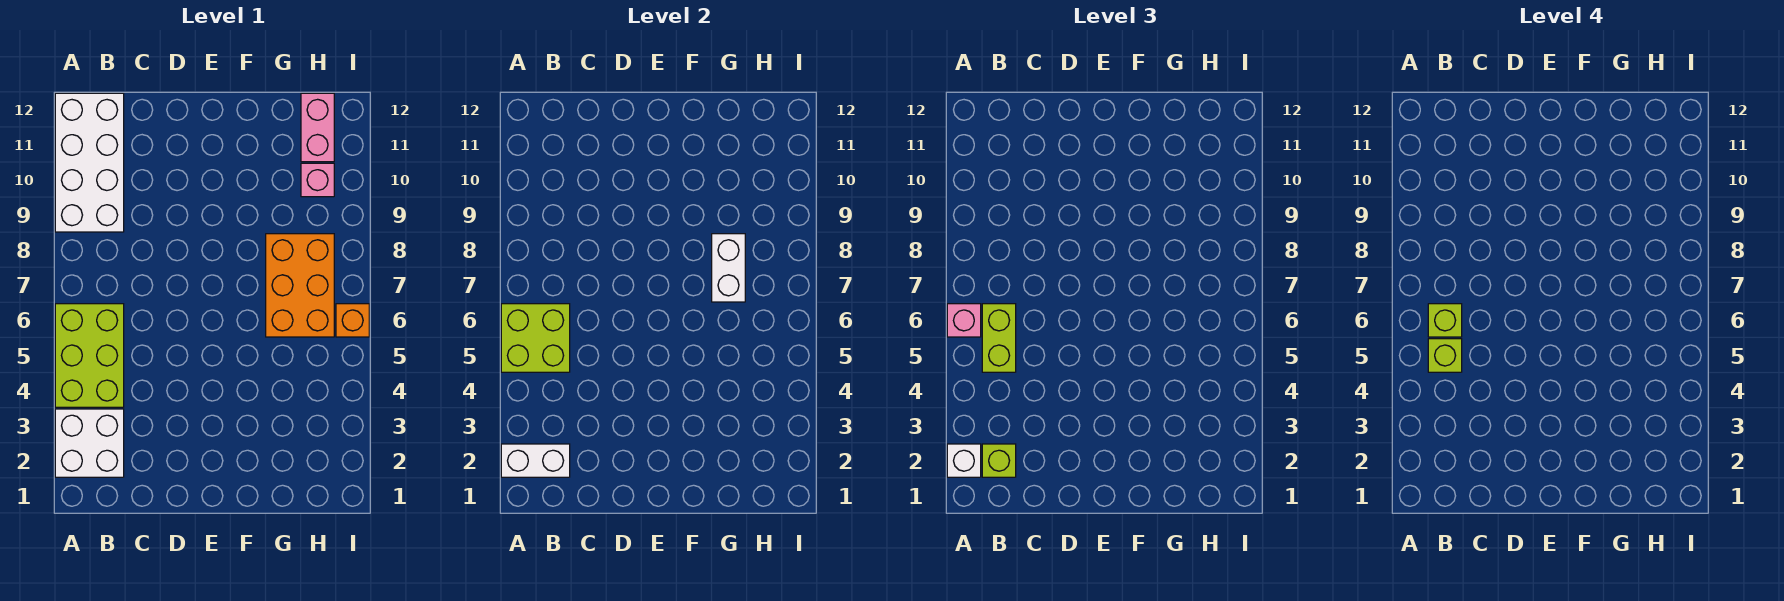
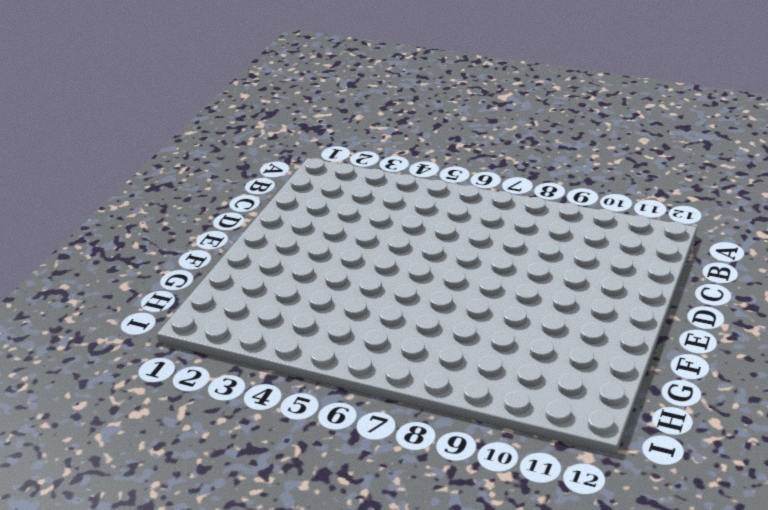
none -> white brick A2:B3 level 1
none -> lime brick A4:B6 level 1
none -> white brick A9:B12 level 1

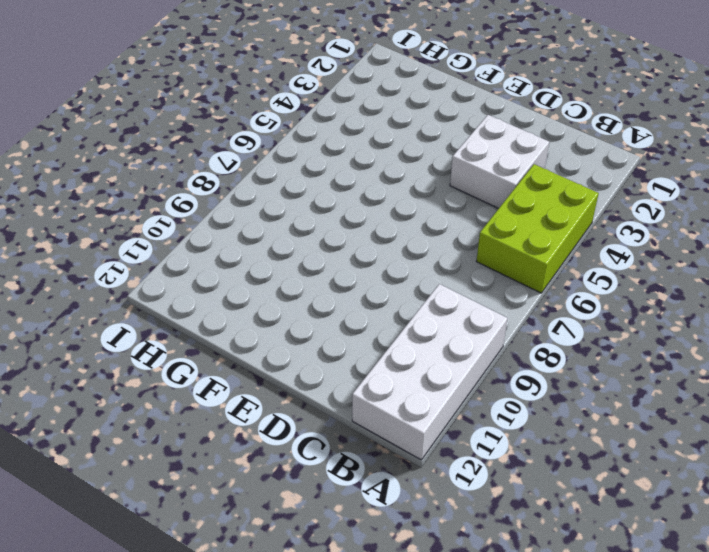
white brick C3:D4 level 1 -> white brick A2:B3 level 1
none -> orange brick G6:H8 level 1
none -> pink brick H10 level 1
none -> pink brick H11:H12 level 1

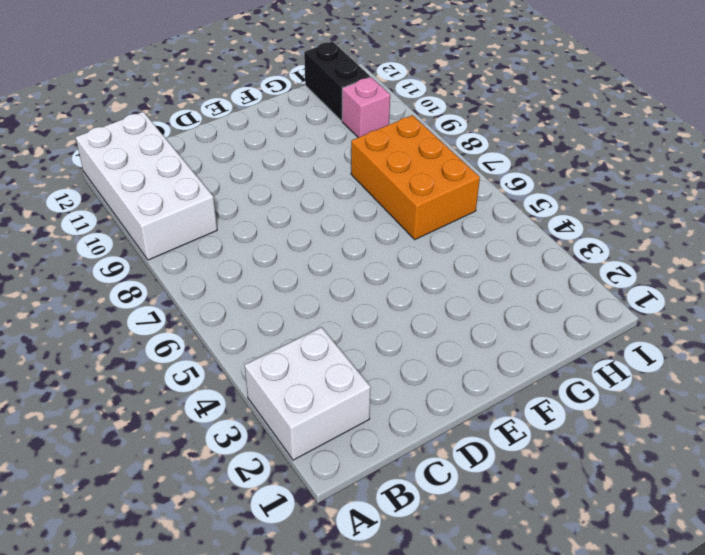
black brick H11:H12 level 1 -> pink brick H11:H12 level 1
none -> lime brick A4:B6 level 1
none -> orange brick I6 level 1
none -> white brick A2:B2 level 2

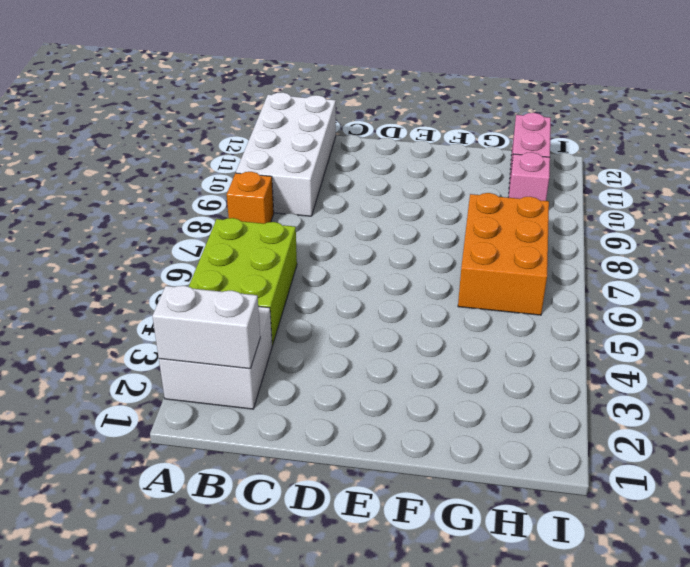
orange brick A8 level 1 -> orange brick I6 level 1
none -> lime brick A5:B6 level 2
none -> white brick G7:G8 level 2
none -> white brick A2 level 3

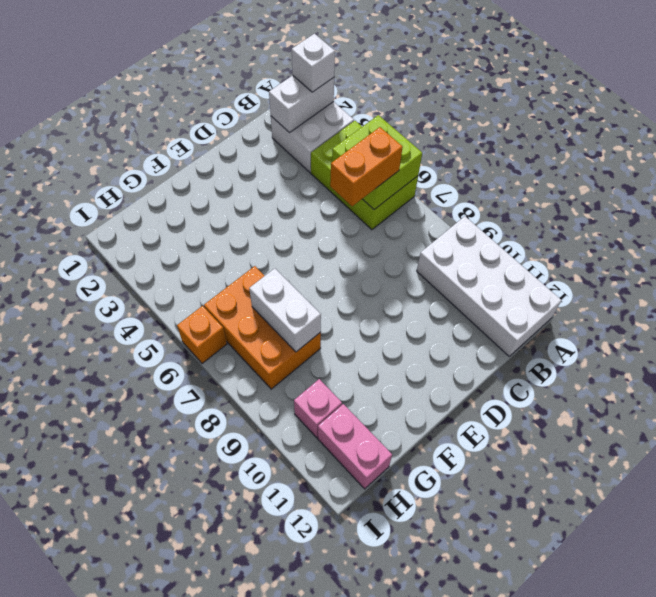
orange brick B6:C6 level 3 -> lime brick B5:B6 level 3
none -> pink brick A6 level 3
none -> lime brick B2 level 3
none -> lime brick B5 level 4

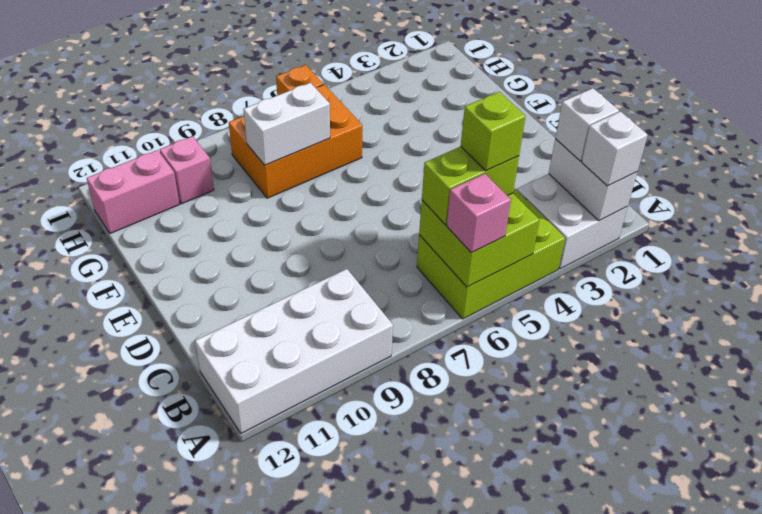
white brick B2 level 3 -> lime brick B2 level 3
none -> lime brick B6 level 4

